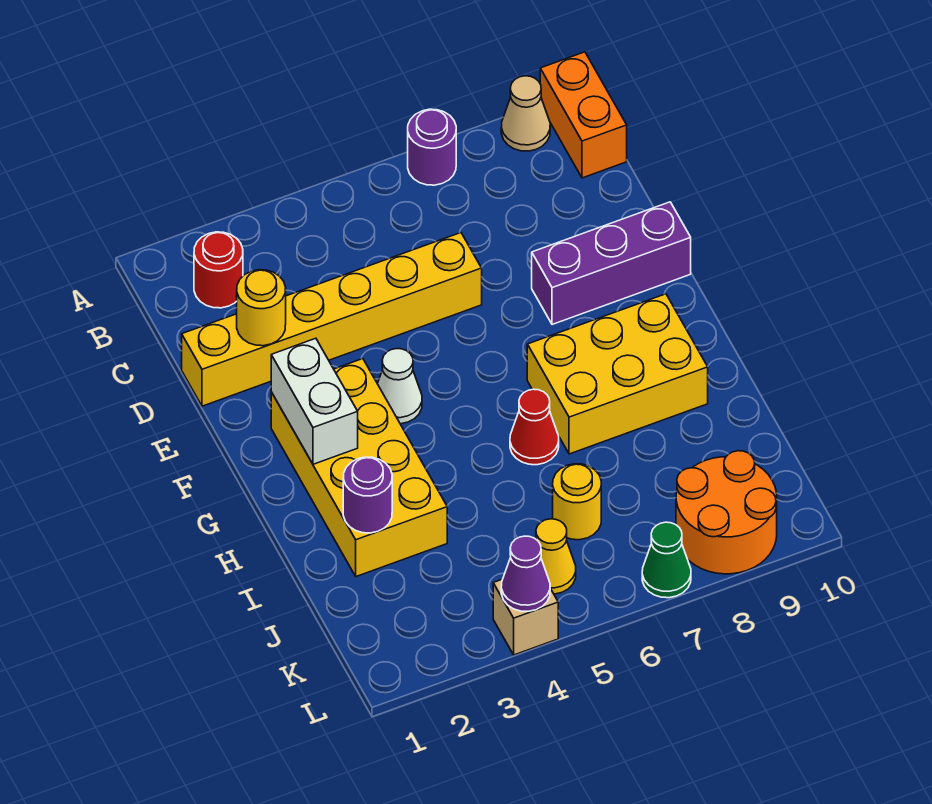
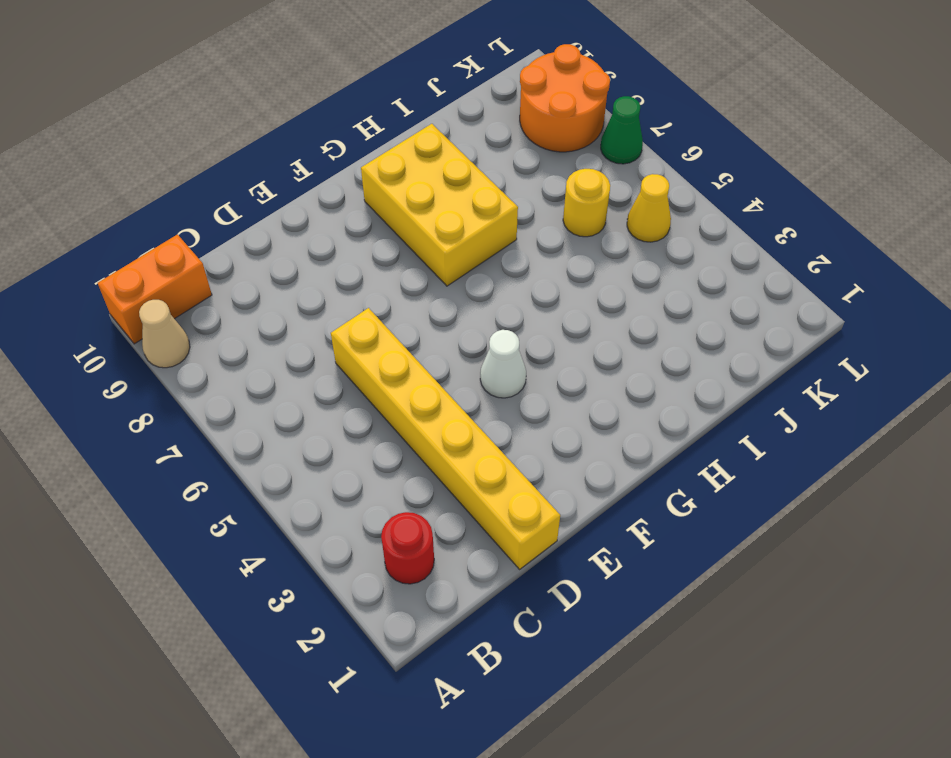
none -> purple round brick A7 level 1
none -> purple brick E8:E10 level 1
none -> yellow brick F2:I3 level 1

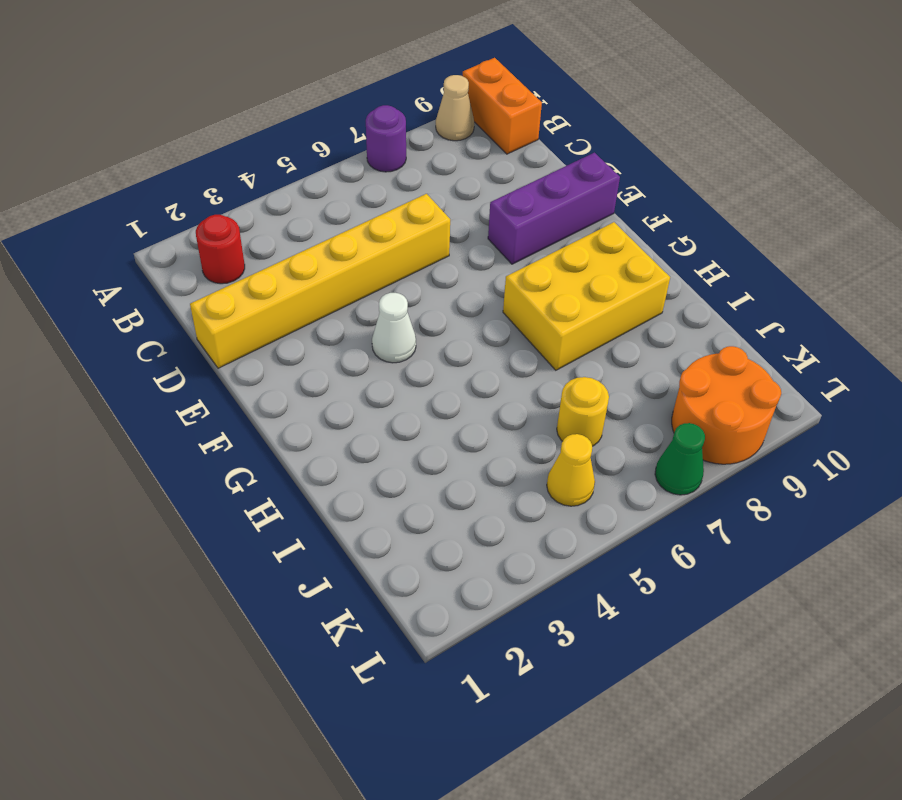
none -> yellow brick F2:I3 level 1
none -> red cone H6 level 1
none -> tan brick L4 level 1

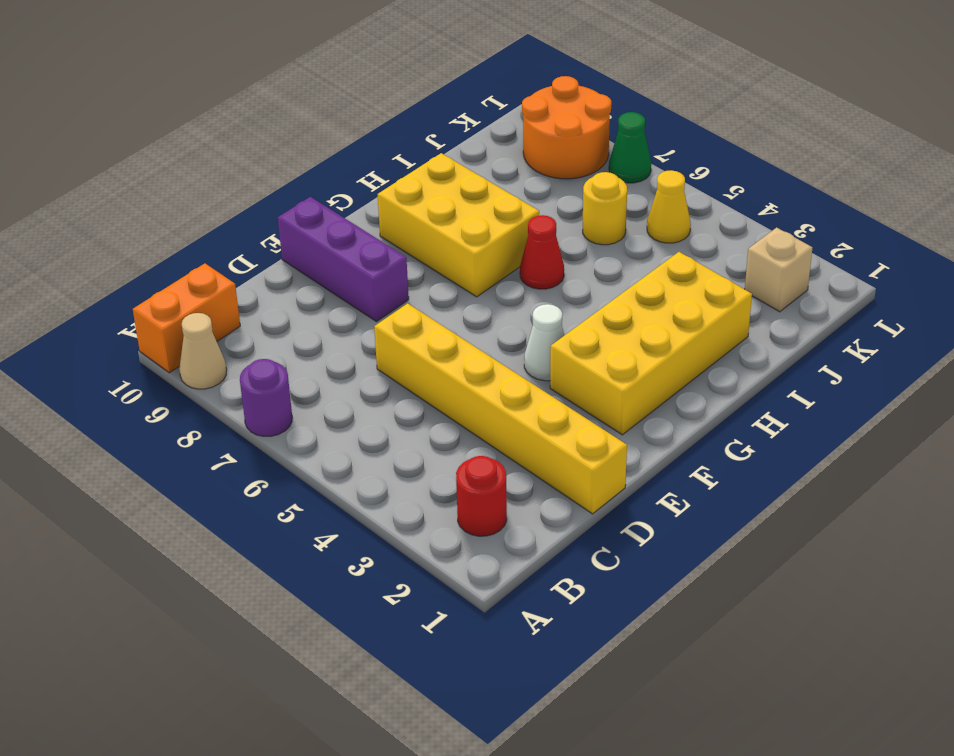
tan brick K2 level 1 -> tan brick L4 level 1
none -> yellow round brick D2 level 2
none -> white brick F2:G2 level 2
none -> purple round brick I2 level 2

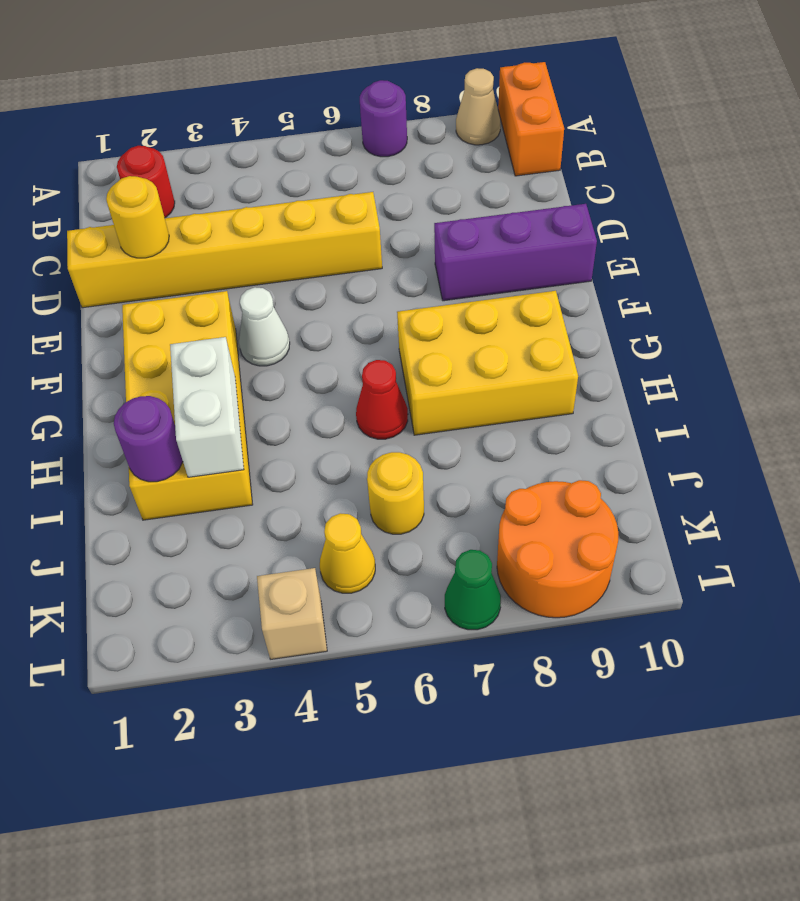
white brick H3:I3 level 2 -> white brick F2:G2 level 2
none -> purple cone L4 level 2

